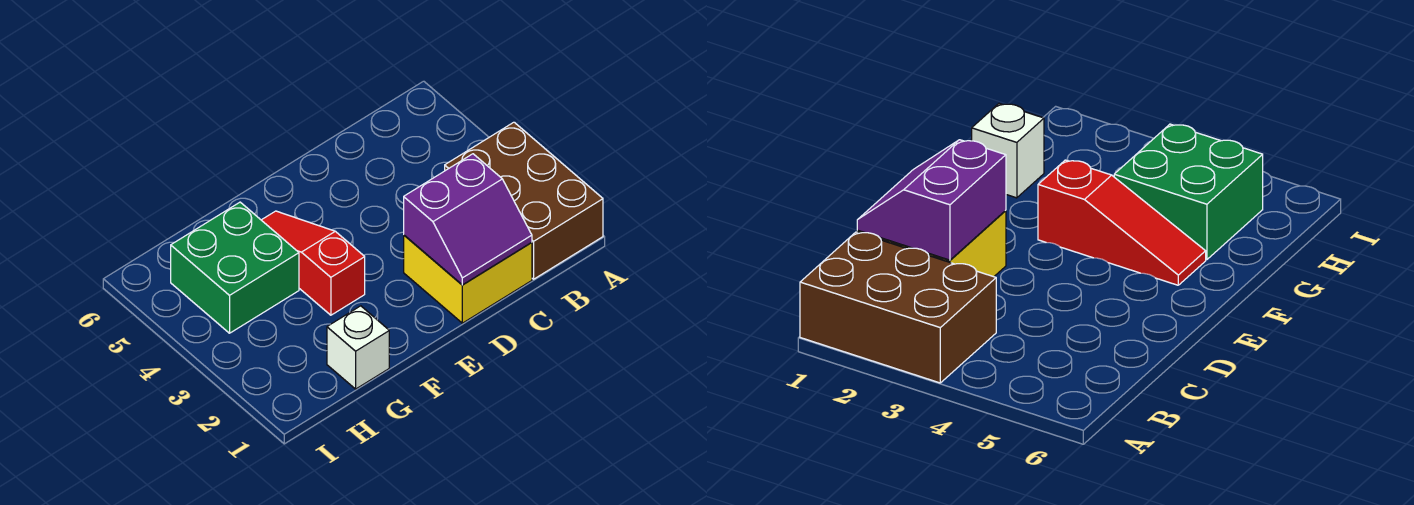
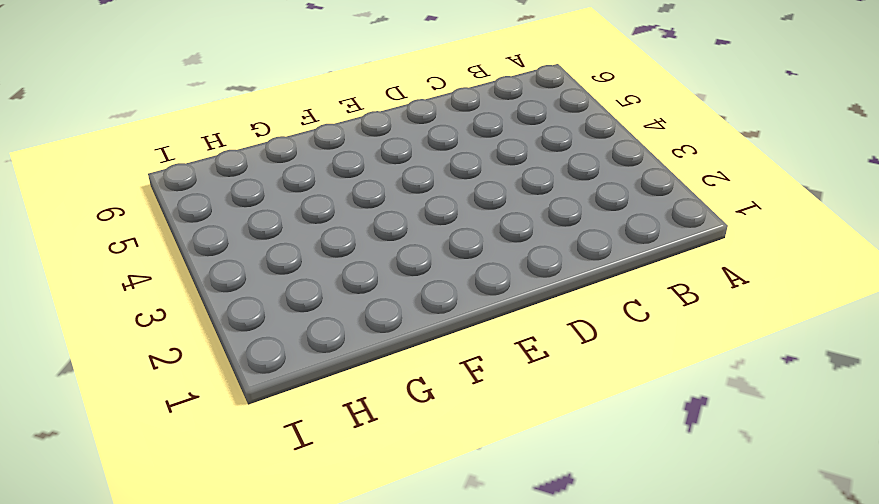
none -> brown brick A1:B3 level 1
none -> yellow brick C1:D2 level 1

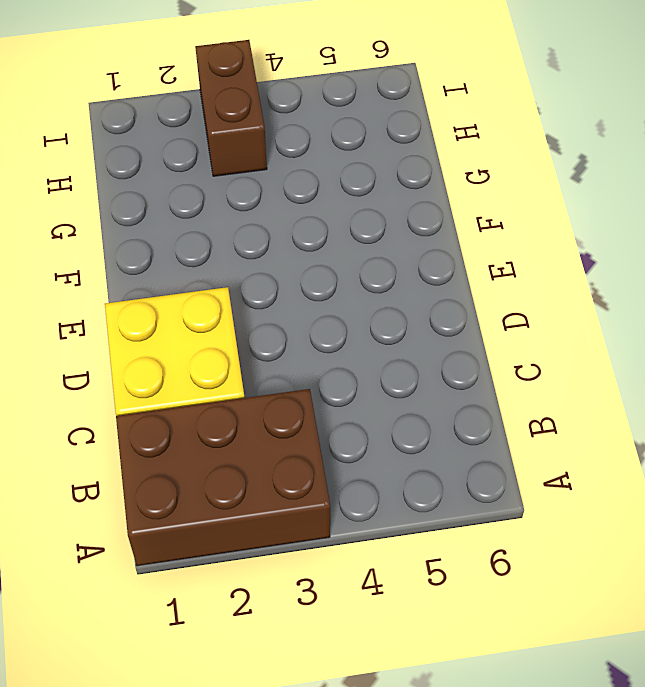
brown brick H3:I3 level 1 -> none
none -> red slope F3:F5 level 1 top 3
none -> white brick G1 level 1

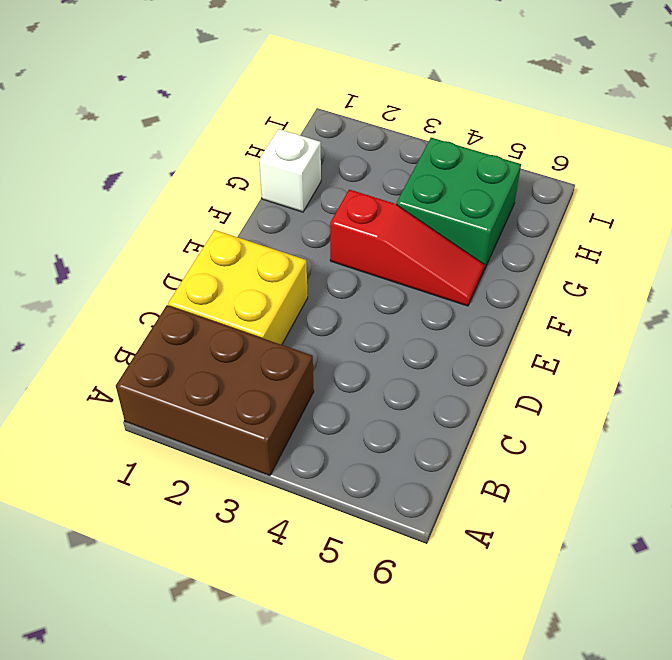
none -> purple slope C1:D2 level 2 top 2

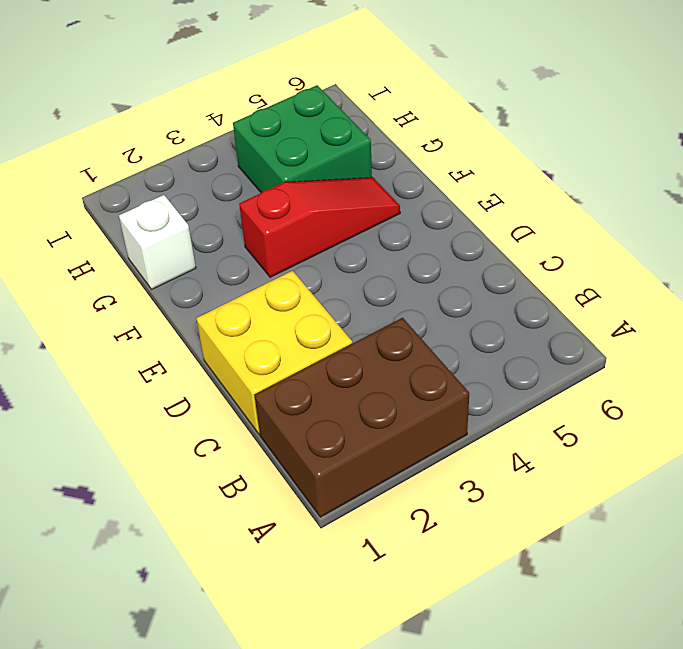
none -> purple slope C1:D2 level 2 top 2

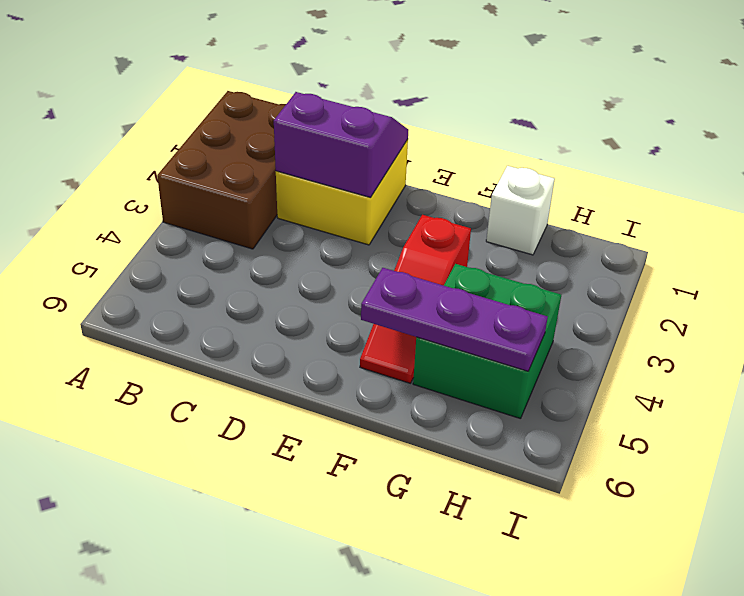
purple plate F5:H5 level 2 -> none

